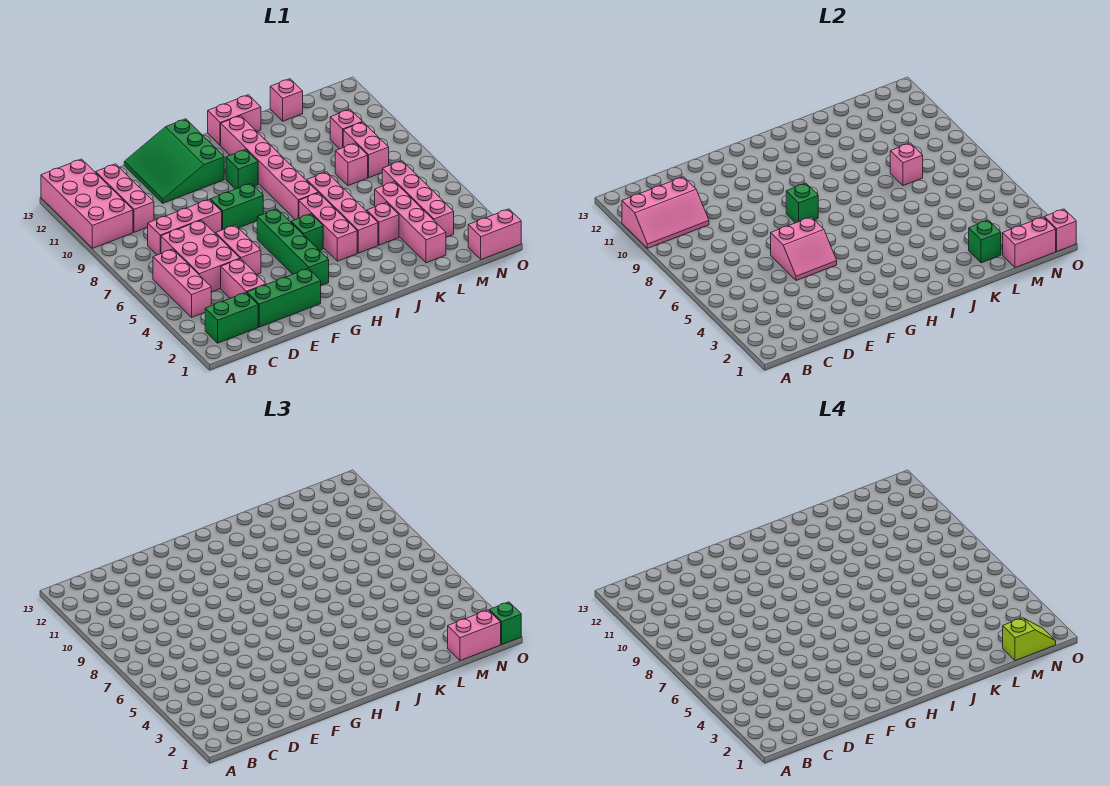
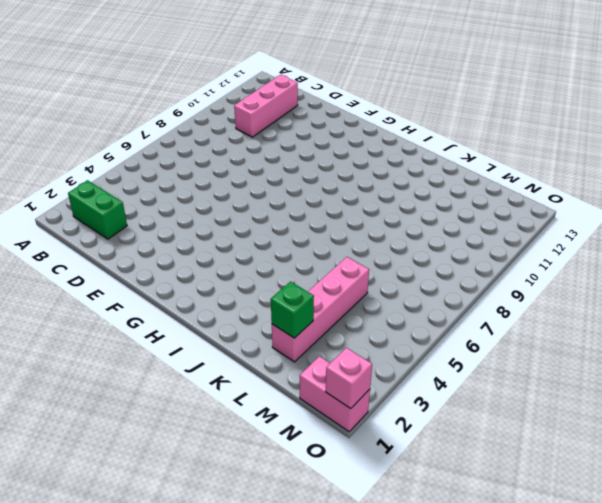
none -> pink brick A10:B13 level 1
none -> pink brick B4:B6 level 1
none -> pink brick C5:D7 level 1
none -> pink brick C8:E8 level 1

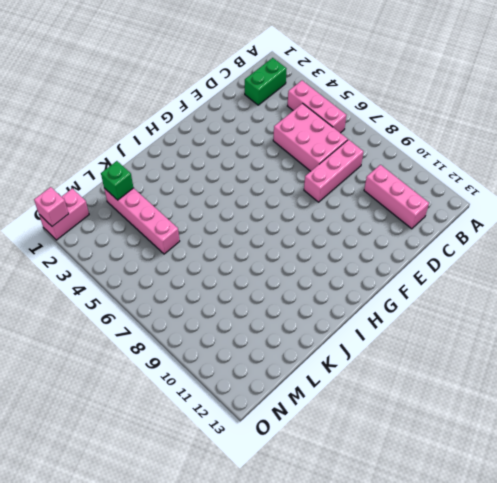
none -> pink brick A10:B13 level 1
none -> green brick D2:F2 level 1
none -> pink brick D3:D4 level 1
none -> pink brick E5:E6 level 1

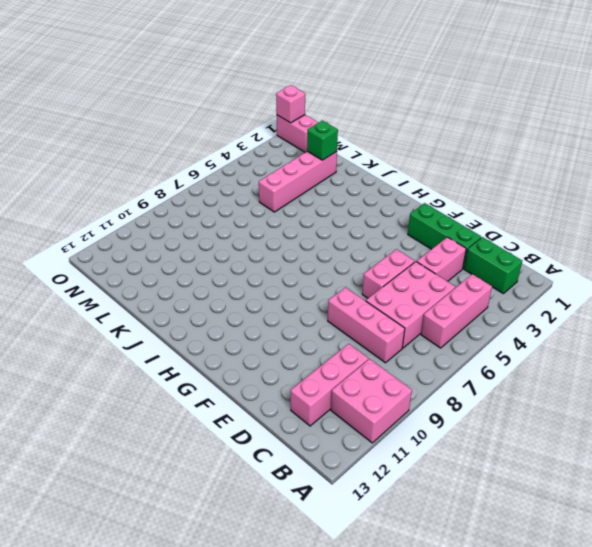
pink brick A10:B11 level 1 -> pink brick A10:B13 level 1
none -> green slope E11:G13 level 1 top G
none -> green brick F8:G8 level 1
none -> green brick G3:G6 level 1
none -> green brick H5 level 1

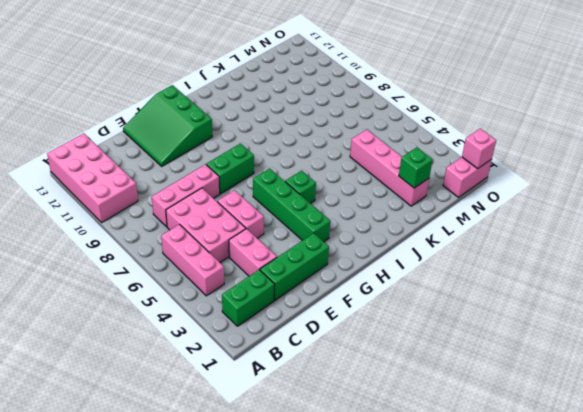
none -> pink brick C10:C12 level 1
none -> green brick H10 level 1
none -> pink brick I4:I6 level 1
none -> pink brick I7:I12 level 1

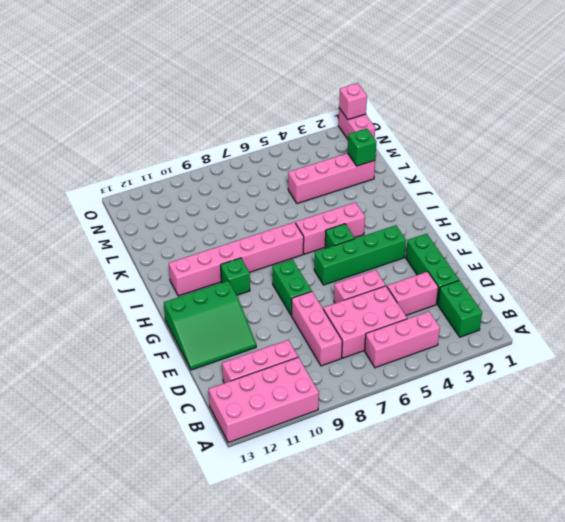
none -> pink brick I13:J13 level 1
none -> pink brick J4:J7 level 1
none -> pink brick K4 level 1
none -> pink brick L8 level 1

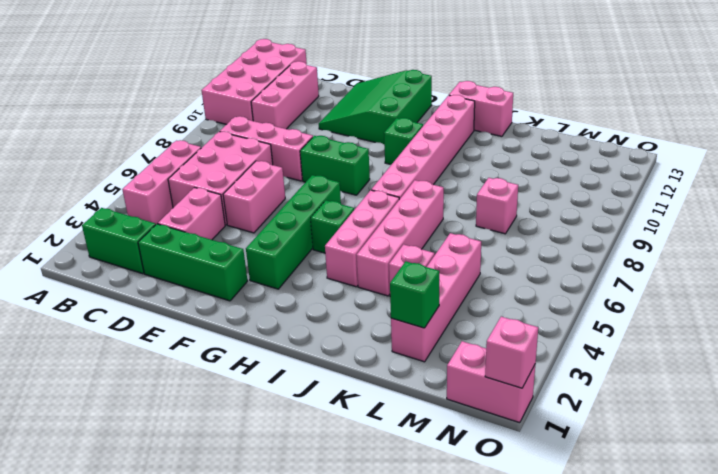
none -> pink brick L13 level 1
none -> pink brick M3:M6 level 1
none -> pink brick M8:M9 level 1
none -> pink brick M10 level 1

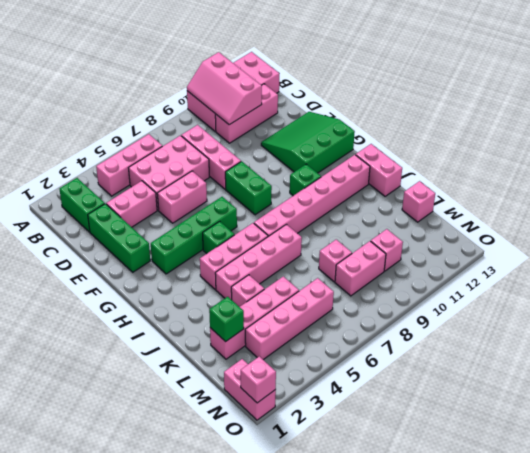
none -> pink slope E5:F6 level 2 top 6
none -> green brick G8 level 2
none -> pink brick L8 level 2
none -> pink brick M1:N1 level 2

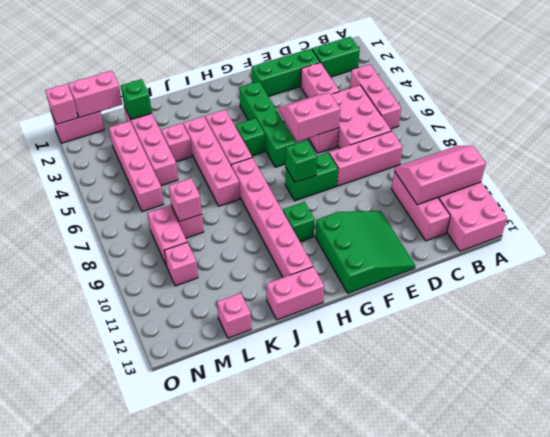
none -> pink brick M1:N1 level 3
none -> green brick O1 level 3
none -> lime slope M1:N1 level 4 top M

